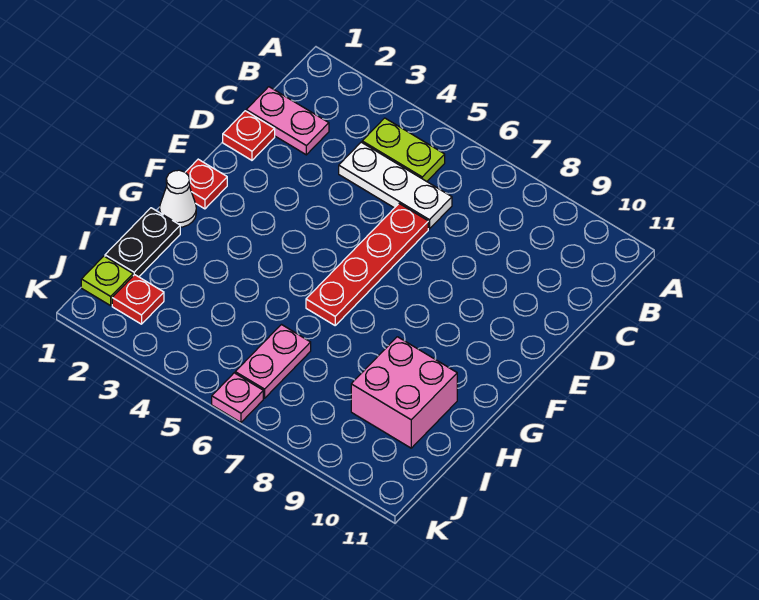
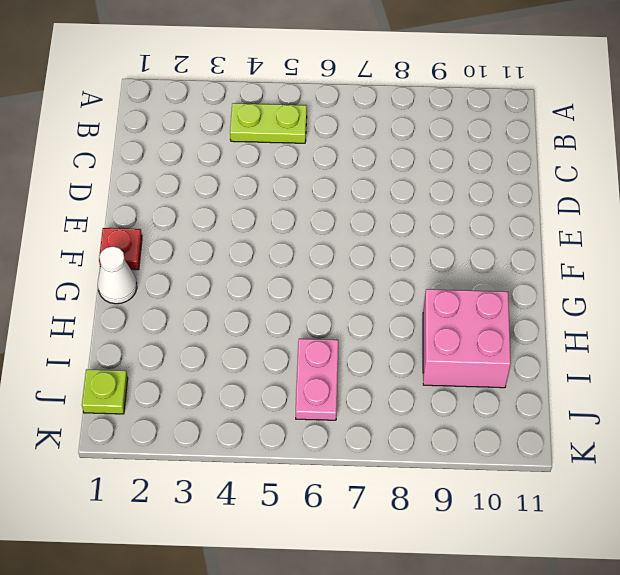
none -> pink plate C1:C2 level 1
none -> white plate C4:C6 level 1
none -> red plate D1 level 1

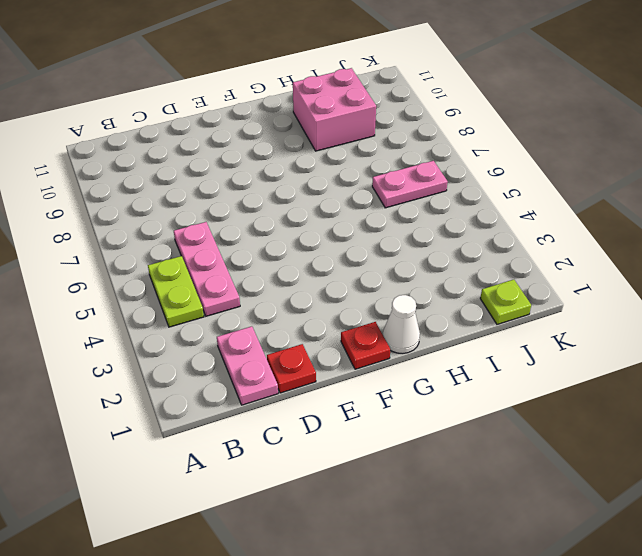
pink plate C4:C6 level 1 -> white plate C4:C6 level 1
none -> red plate D6:G6 level 1
none -> black plate H1:I1 level 1
none -> red plate J2 level 1

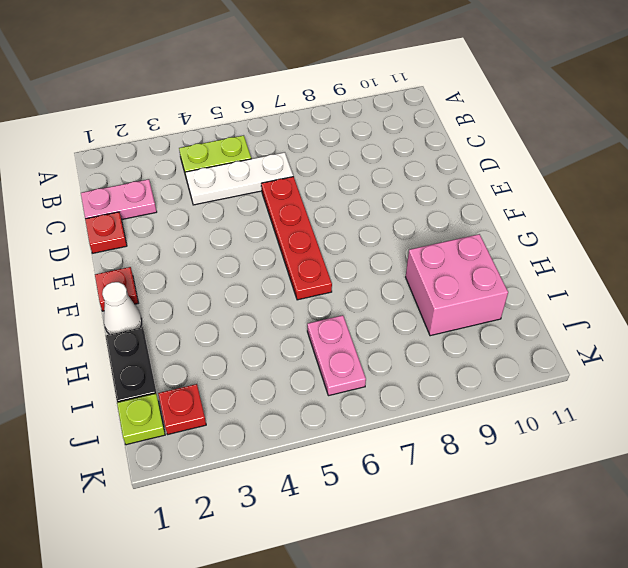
none -> pink plate K6 level 1

